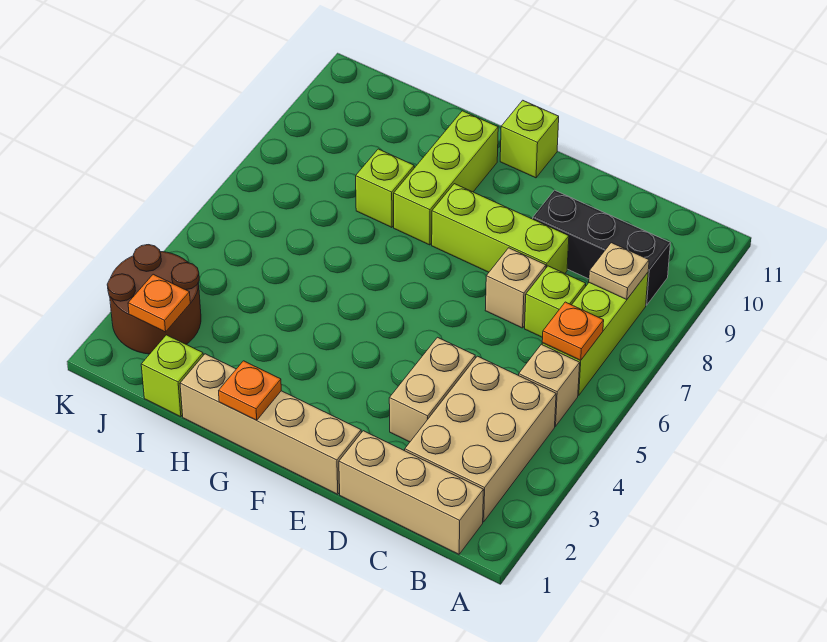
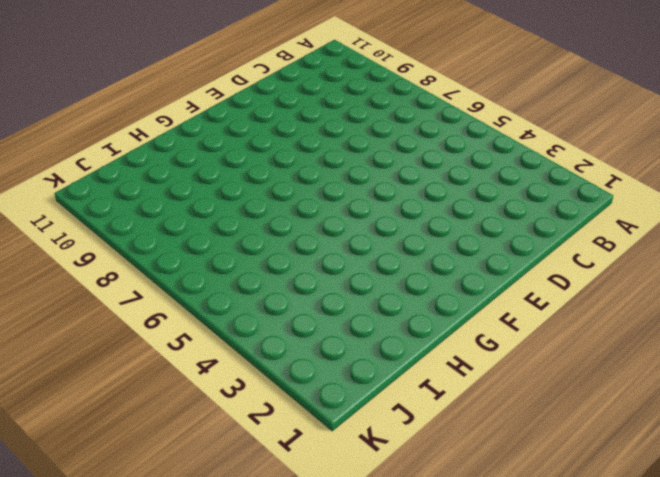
none -> tan brick B1:D1 level 1
none -> tan brick B2:C4 level 1
none -> tan brick B5 level 1

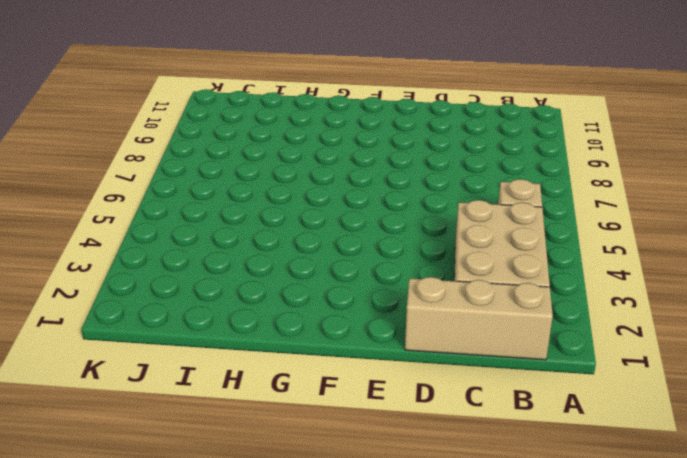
none -> lime brick B6:B8 level 1
none -> black brick B9:D9 level 1
none -> lime brick C7 level 1

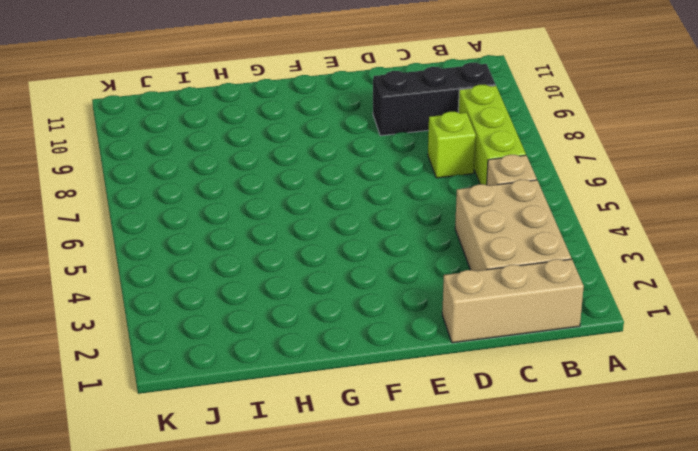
none -> tan brick D3:D4 level 1
none -> tan brick D7 level 1
none -> lime brick D8:F8 level 1

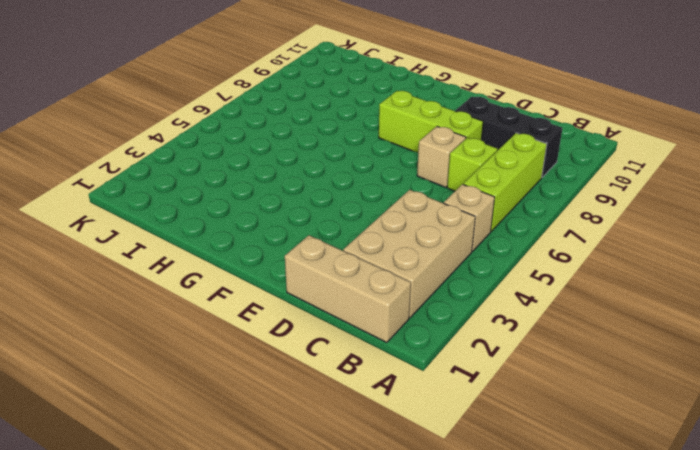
none -> tan brick D3:D4 level 1
none -> tan brick E1:H1 level 1
none -> lime brick F11 level 1

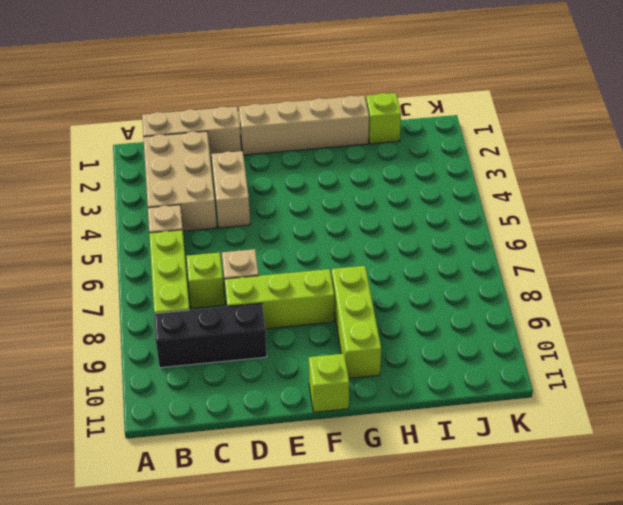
none -> lime brick H8 level 1
none -> brown round brick J2:K3 level 1
none -> orange plate B6 level 2

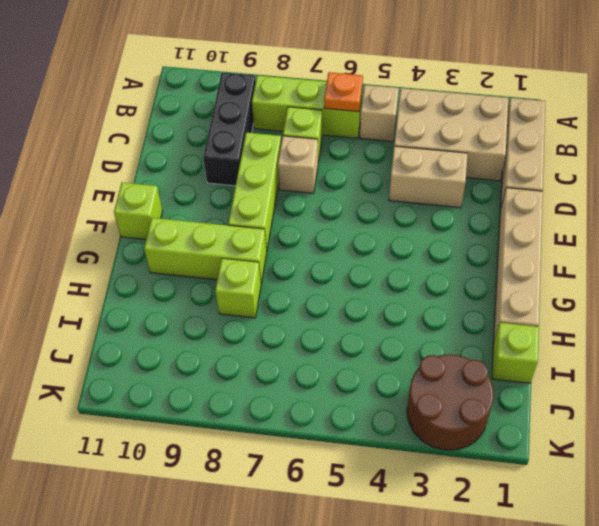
none -> tan plate B8 level 2
none -> orange plate G1 level 2
none -> orange plate J2 level 2

